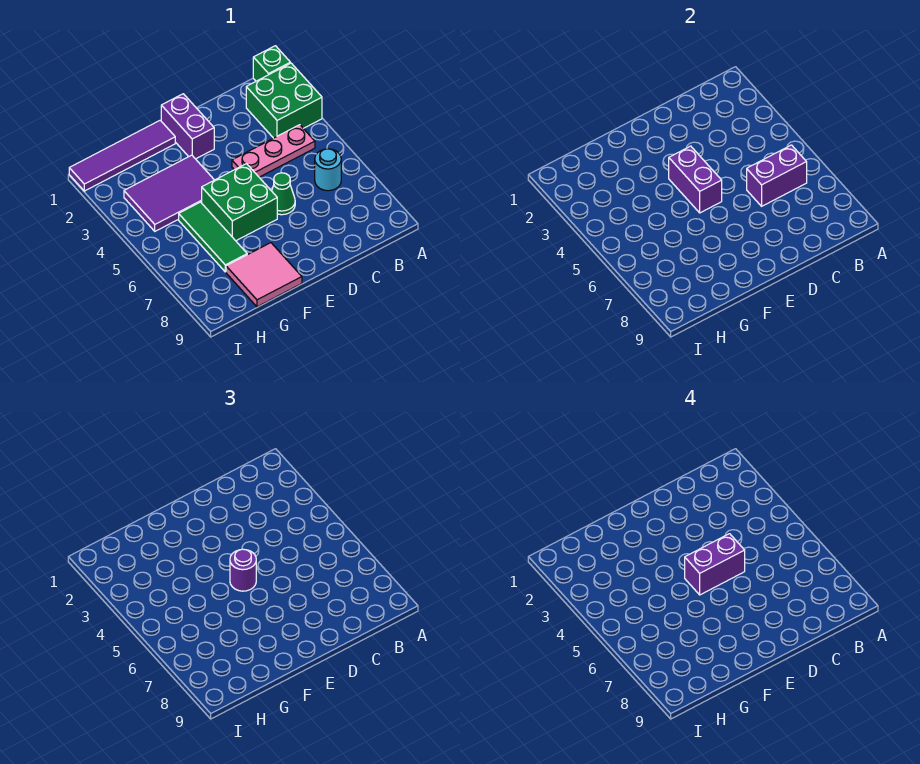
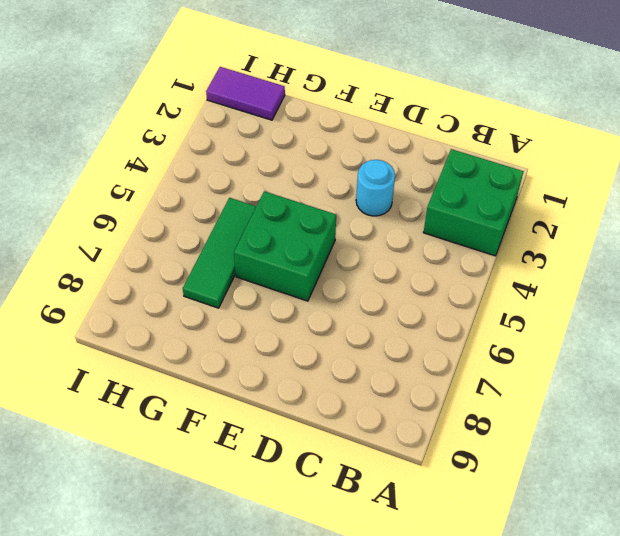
cyan round brick D3 level 1 -> cyan round brick B6 level 1
purple tile H1:I1 level 1 -> purple tile F1:I1 level 1
none -> green brick A1 level 1
none -> pink plate B4:D4 level 1
none -> green cone D6 level 1

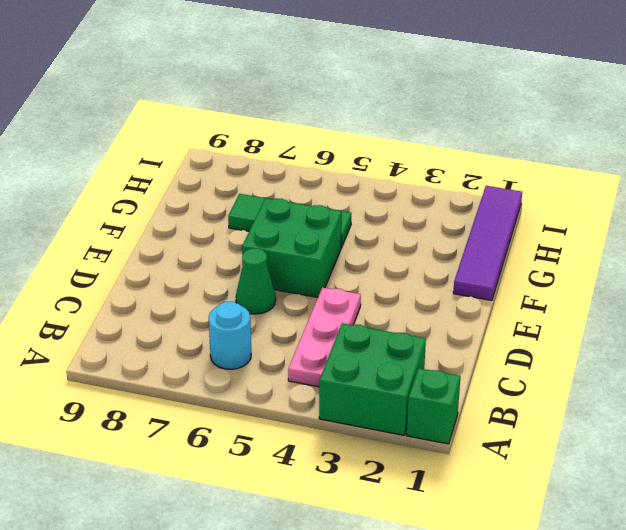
none -> purple brick E1:E2 level 1
none -> purple tile F3:H4 level 1
none -> pink tile F8:G9 level 1

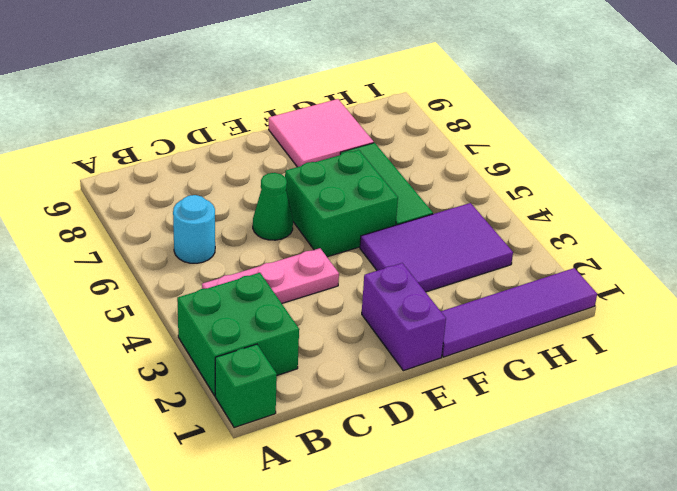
none -> purple brick B6:C6 level 2
none -> purple brick E4:E5 level 2
none -> purple round brick E5 level 3

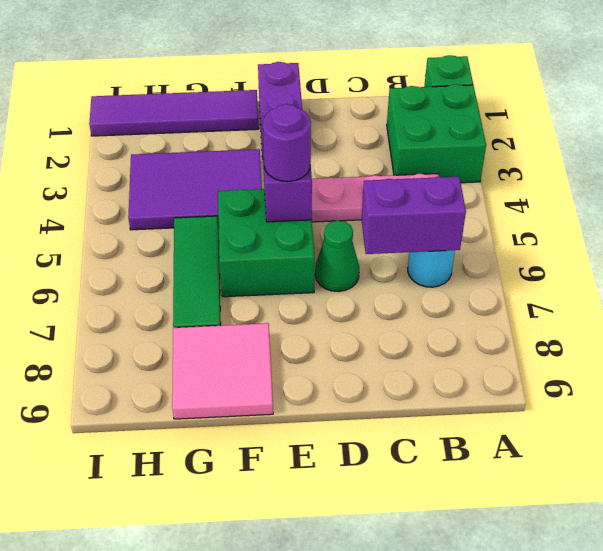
none -> purple brick D5:E5 level 4

